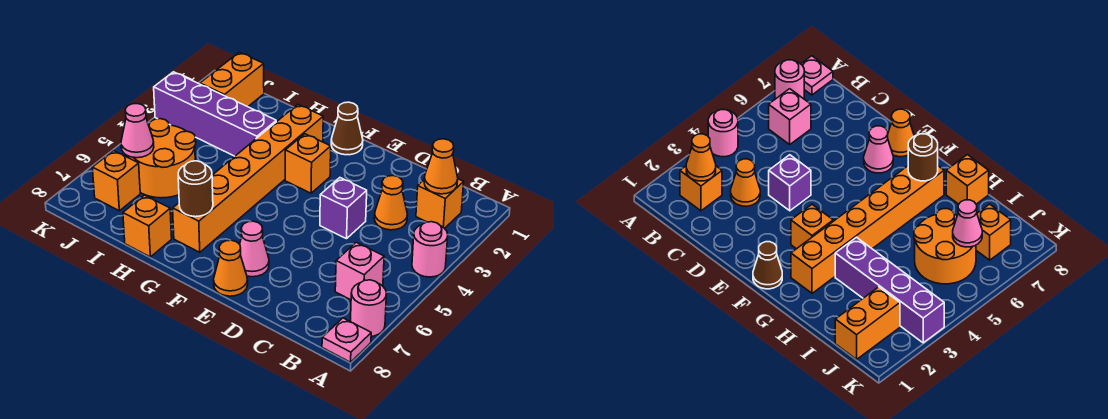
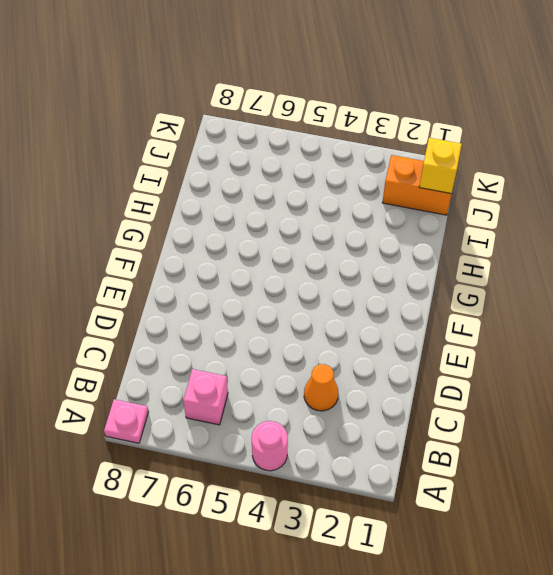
yellow brick J1 level 2 -> none
none -> pink round brick A7 level 1
none -> orange brick B2 level 1
none -> purple brick D4 level 1

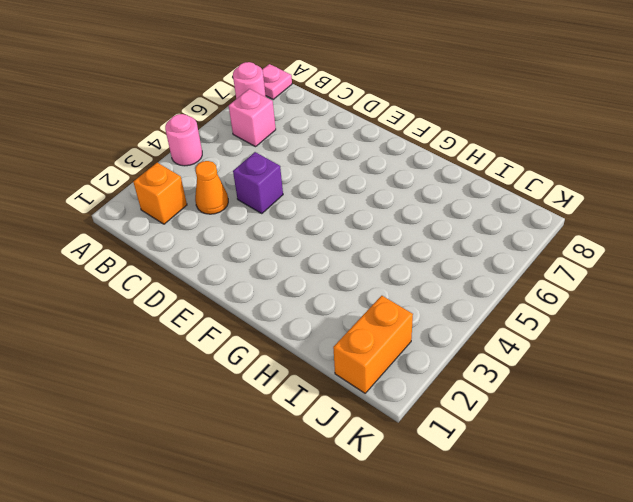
none -> pink cone E7 level 1
none -> orange cone E8 level 1
none -> brown cone F1 level 1

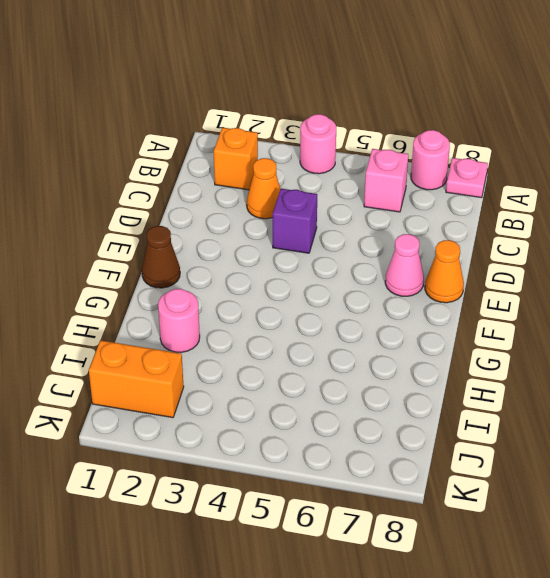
pink round brick H2 level 1 -> none
none -> orange brick F3 level 1
none -> orange brick G2:G7 level 1
none -> purple brick H3:K3 level 1

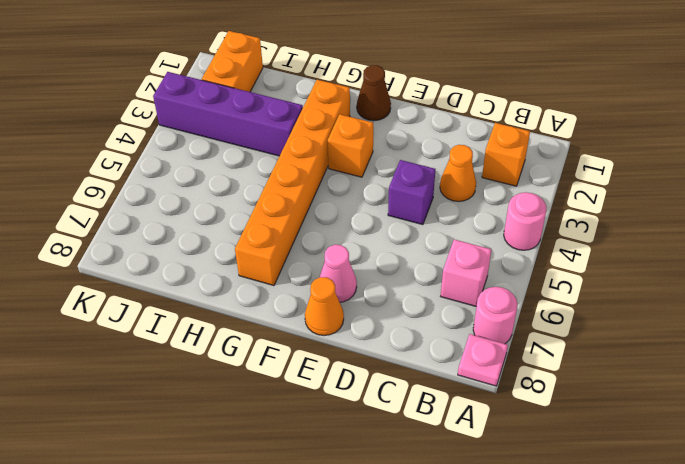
none -> orange brick H8 level 1
none -> orange round brick I5:J6 level 1
none -> orange brick J7 level 1

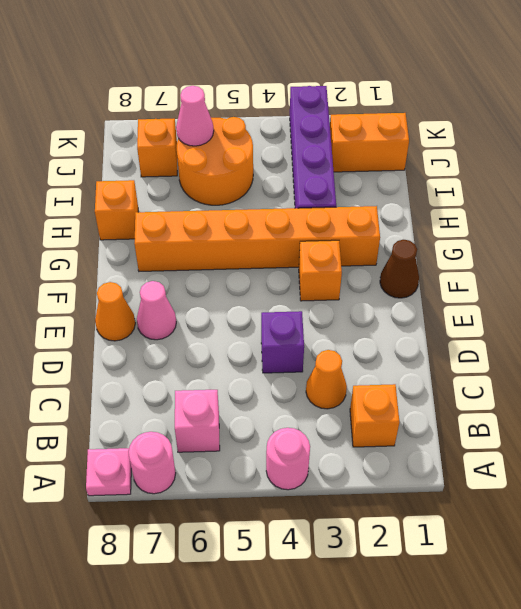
none -> orange cone B2 level 2
none -> brown round brick G7 level 2

